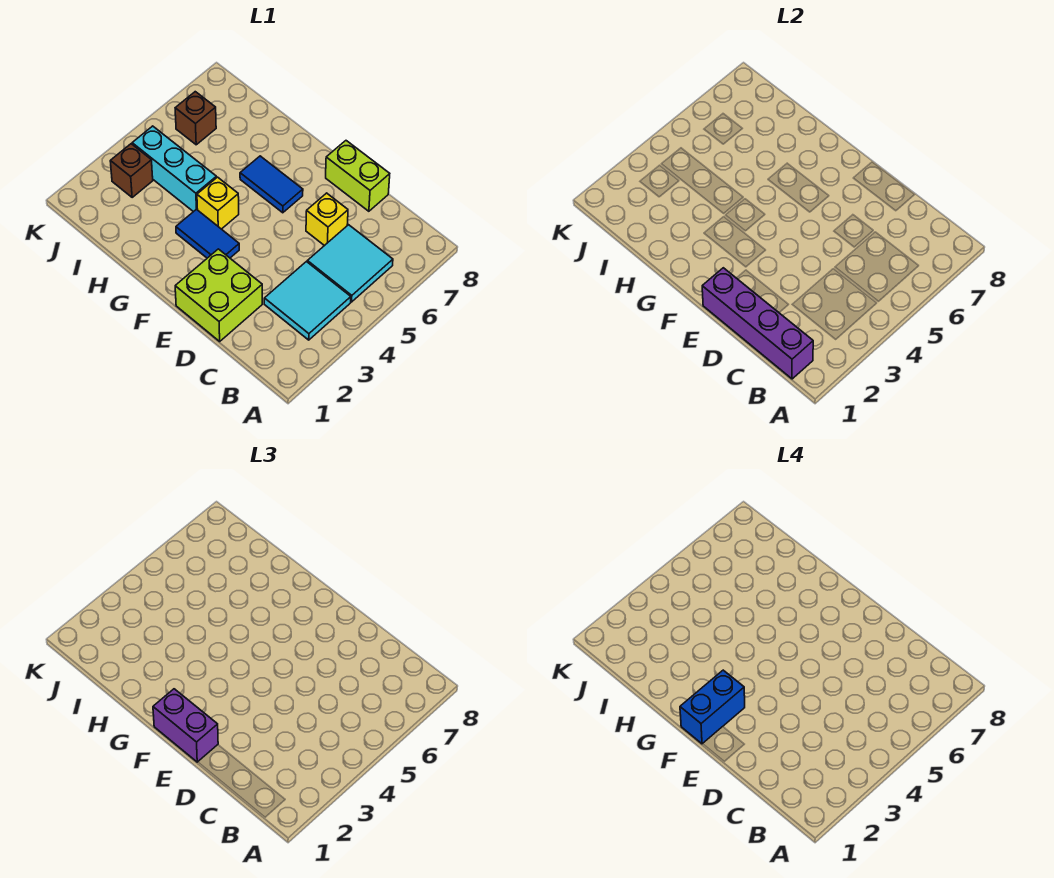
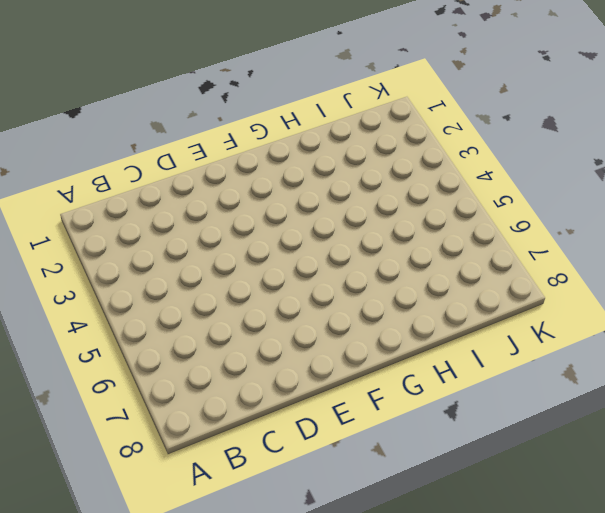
none -> cyan tile B3:C4 level 1
none -> cyan tile B5:C6 level 1
none -> lime brick D1:E2 level 1

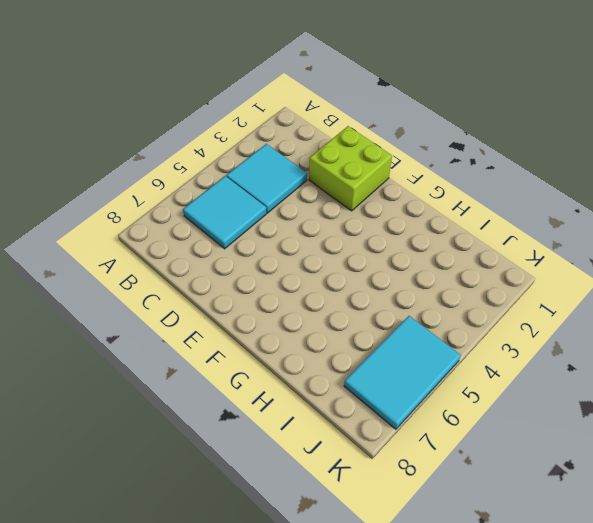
cyan tile J5:K7 level 1 -> brown brick J6 level 1
none -> yellow brick D6 level 1
none -> lime brick D8:E8 level 1
none -> blue tile F3:G3 level 1

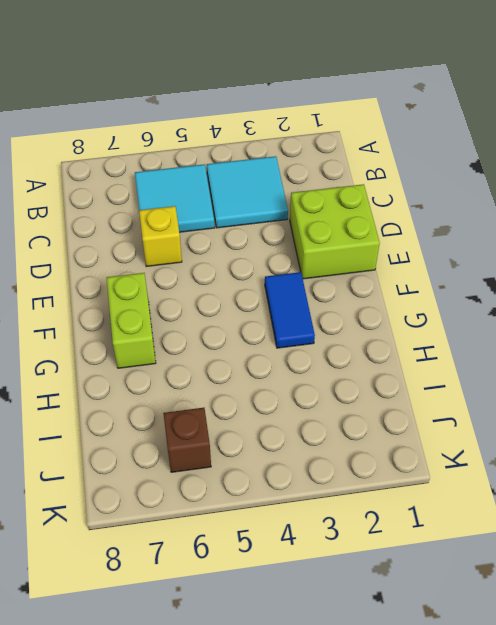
lime brick F7:G7 level 1 -> lime brick D8:E8 level 1
none -> blue tile F6:G6 level 1
none -> yellow brick G4 level 1
none -> cyan brick H4:J4 level 1

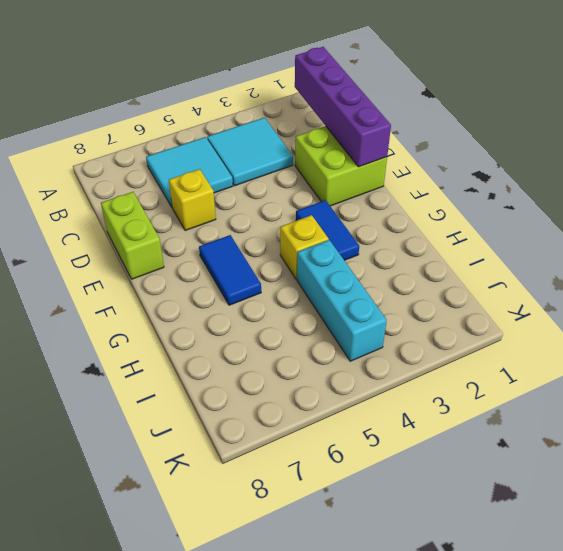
none -> brown brick J3 level 1
none -> brown brick J6 level 1
none -> purple brick E1:F1 level 3

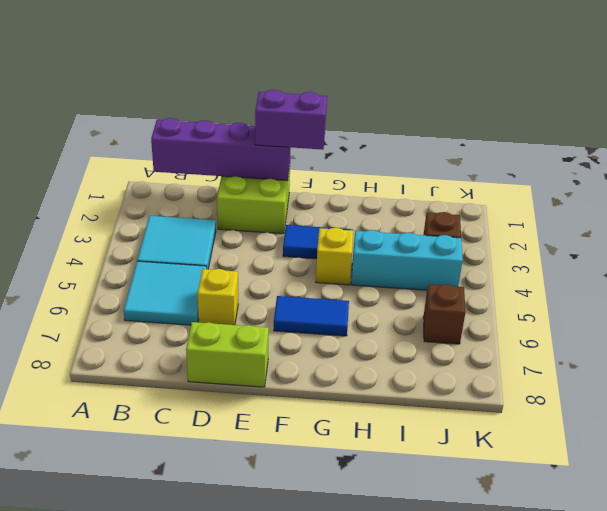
none -> blue brick F1:F2 level 4

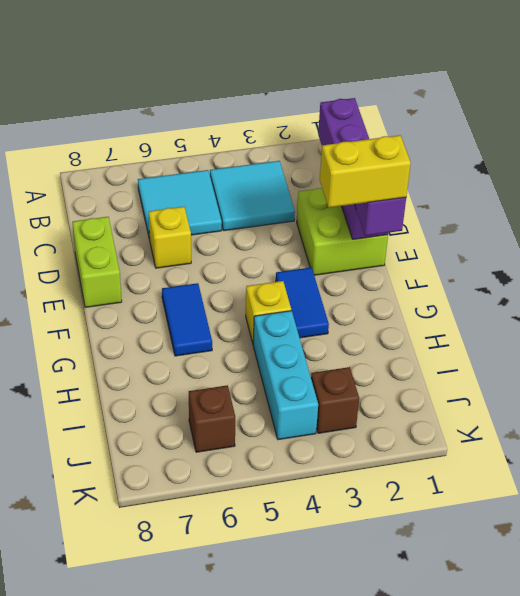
yellow brick F1:F2 level 4 -> blue brick F1:F2 level 4

